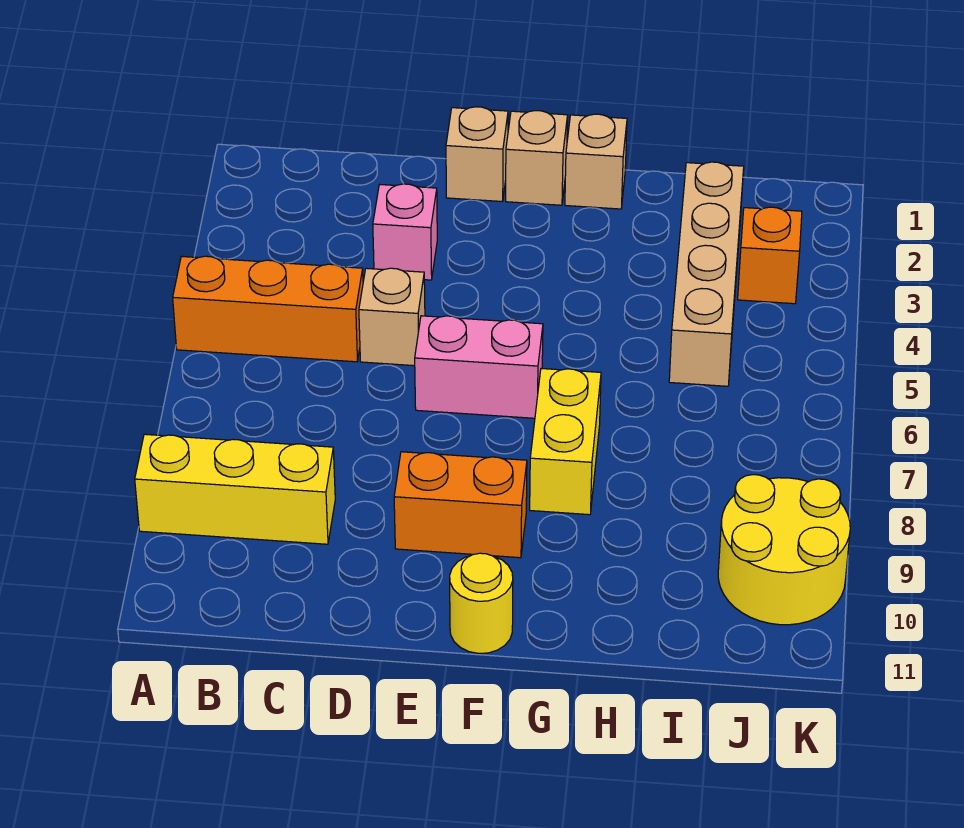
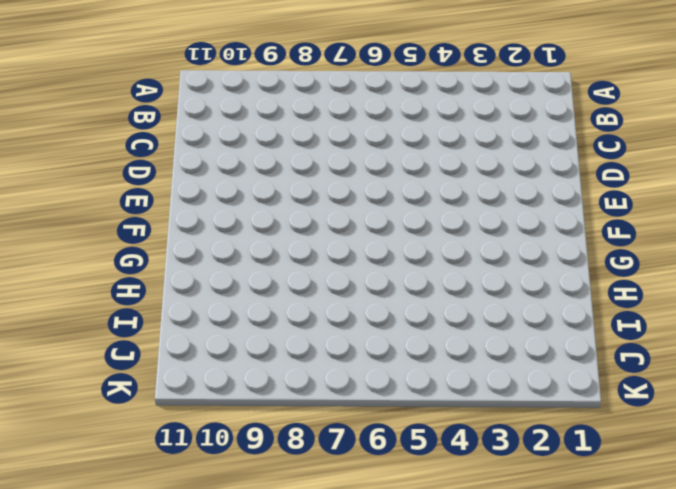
none -> orange brick A5:C5 level 1
none -> yellow brick A9:C9 level 1
none -> pink brick D3 level 1

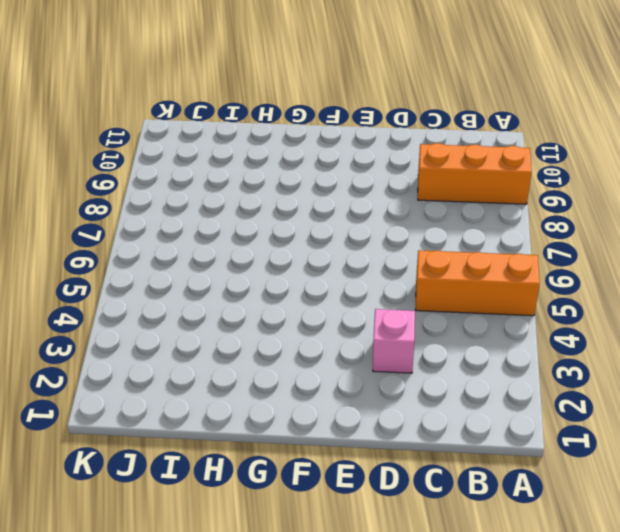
orange brick A9:C9 level 1 -> yellow brick A9:C9 level 1
none -> tan brick D5 level 1
none -> tan brick E1 level 1
none -> pink brick E6:F6 level 1

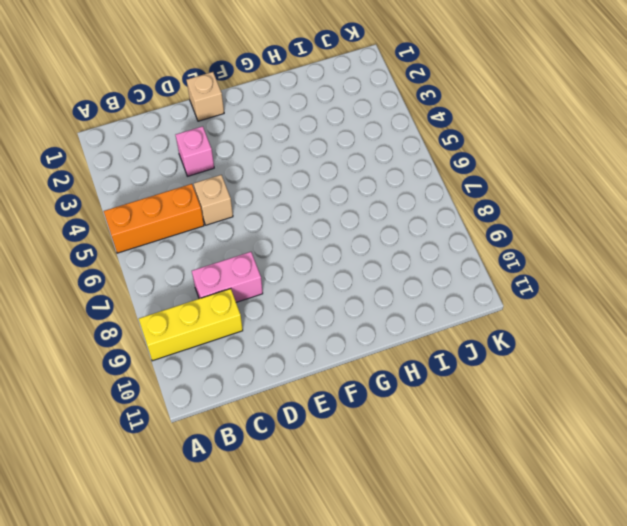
pink brick C8:D8 level 1 -> pink brick E6:F6 level 1
none -> orange brick E9:F9 level 1
none -> tan brick F1 level 1
none -> yellow round brick F11 level 1

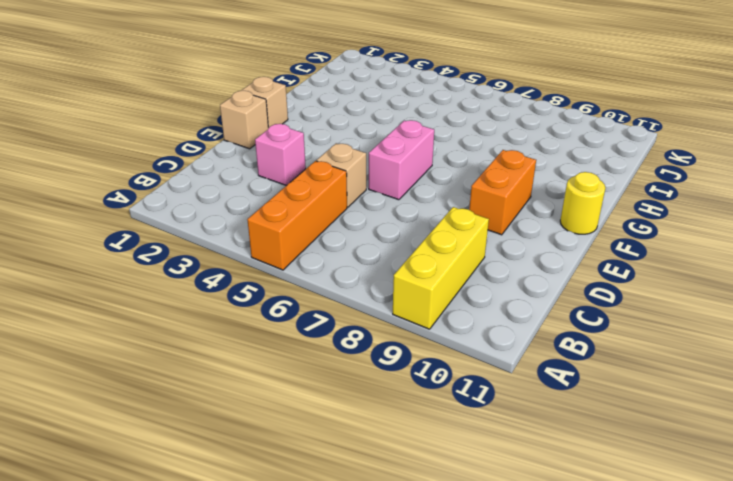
none -> tan brick G1 level 1
none -> yellow brick G7:G8 level 1
none -> tan brick I2:I5 level 1

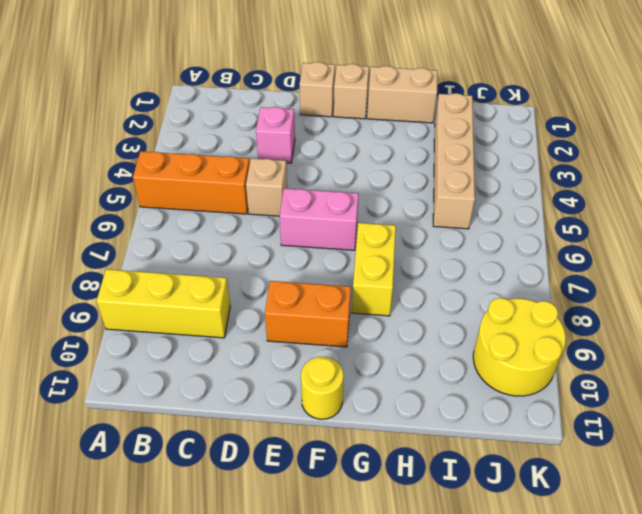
tan brick G1:H1 level 1 -> tan brick G1 level 1
none -> orange brick J3 level 1

